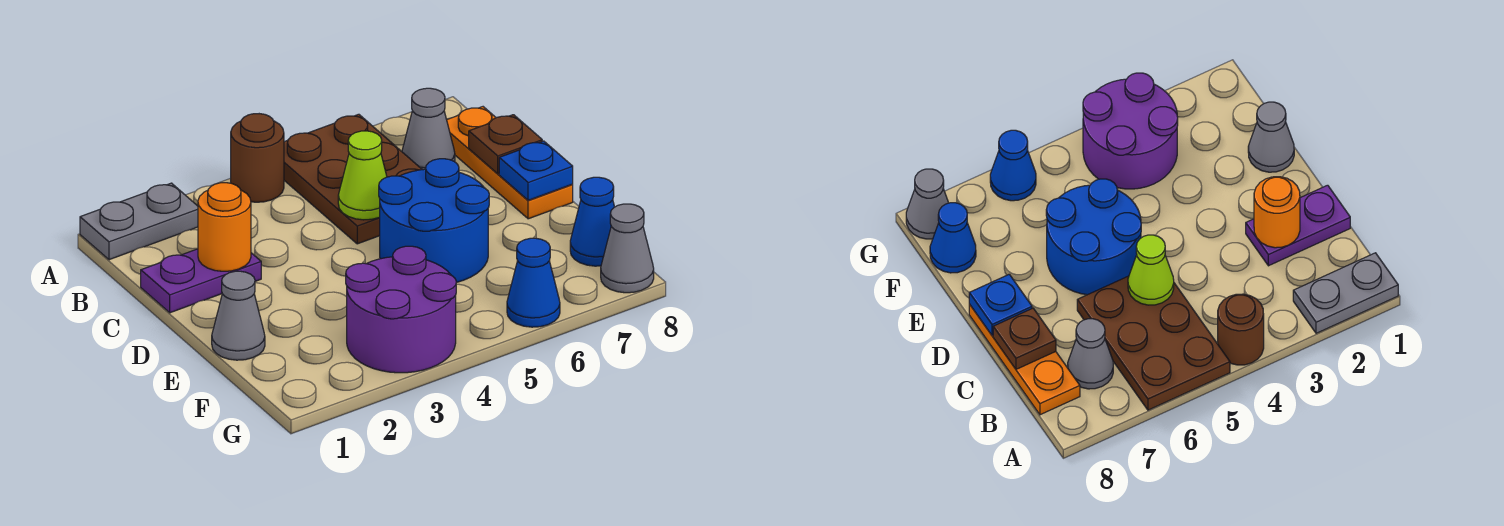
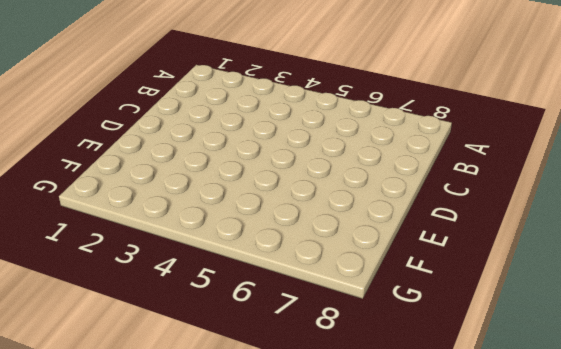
none -> grey plate A1:A2 level 1
none -> brown round brick A4 level 1
none -> brown plate A5:C6 level 1

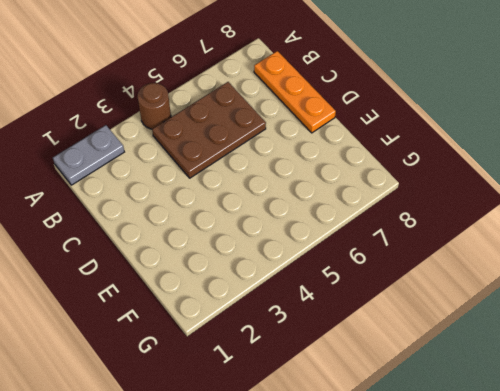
brown plate B4:C6 level 1 -> brown plate A5:C6 level 1
none -> grey cone B7 level 1
none -> purple plate C1:C2 level 1
none -> blue round brick D5:E6 level 1

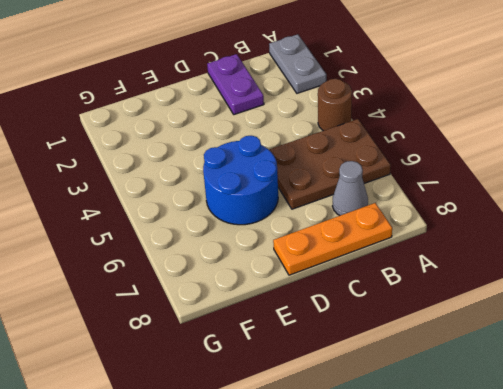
none -> grey cone E1 level 1
none -> purple round brick F3:G4 level 1
none -> blue cone F8 level 1

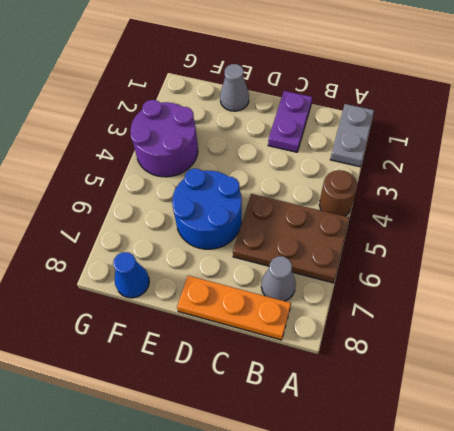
none -> blue cone G6 level 1
none -> grey cone G8 level 1
none -> orange round brick C2 level 2

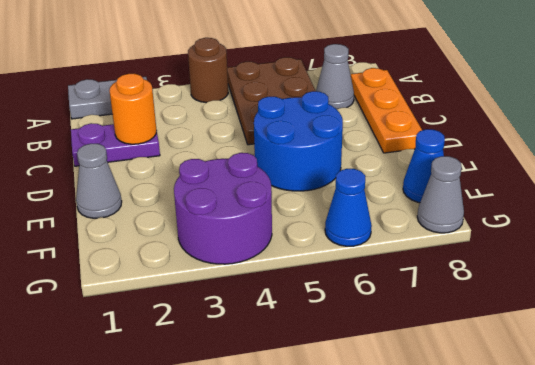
none -> lime cone C5 level 2
none -> brown plate C8 level 2
none -> blue plate D8 level 2

